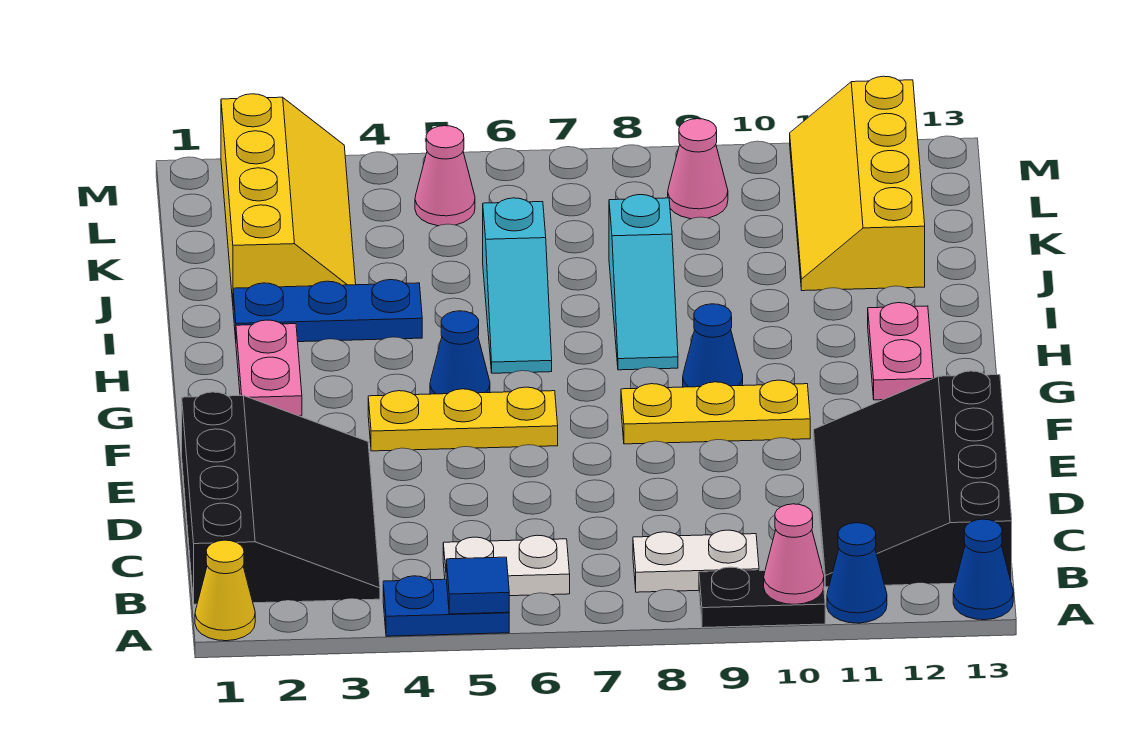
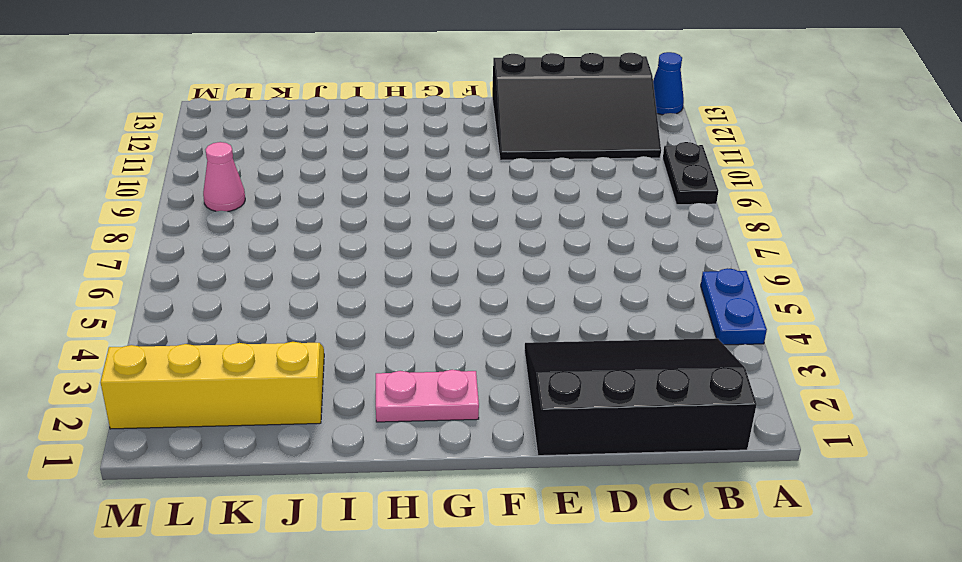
none -> yellow cone A1 level 1
none -> blue cone A11 level 1
none -> white plate B5:B6 level 1

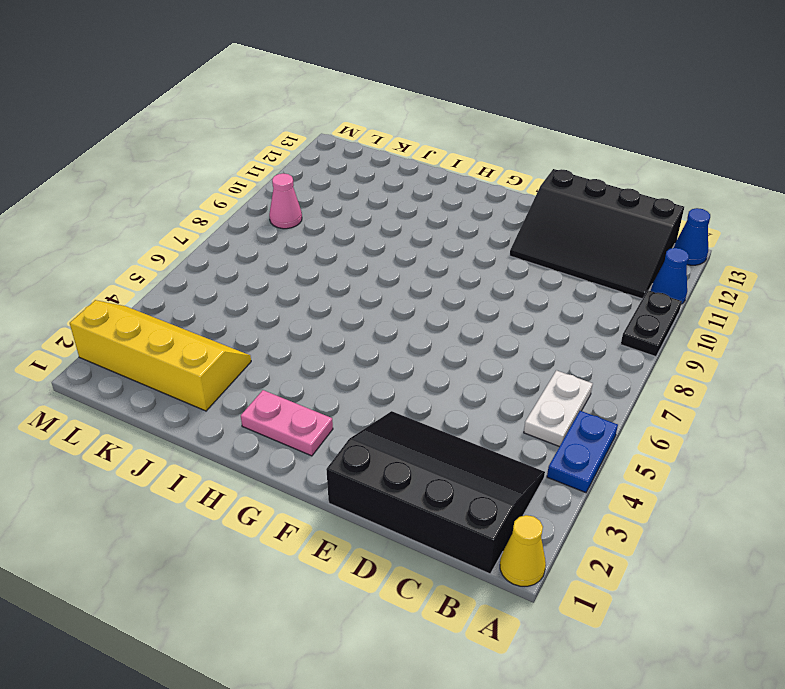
none -> white plate B8:B9 level 1
none -> yellow plate F4:F6 level 1
none -> yellow plate F8:F10 level 1

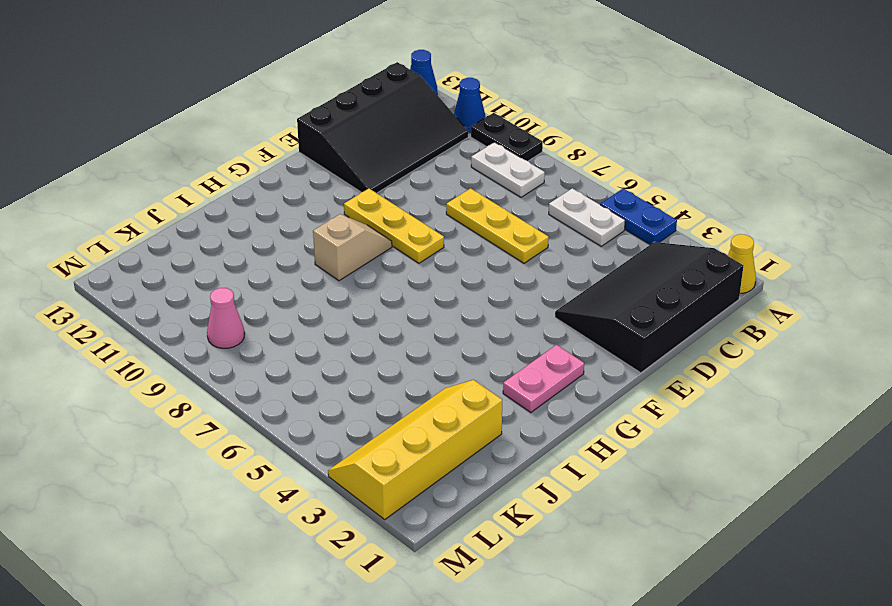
yellow plate D6:D8 level 1 -> yellow plate F4:F6 level 1
tan slope G9:H9 level 1 top H -> blue cone G9 level 1
none -> blue cone G5 level 1
none -> pink plate G12:H12 level 1
none -> cyan slope H6:J6 level 1 top J

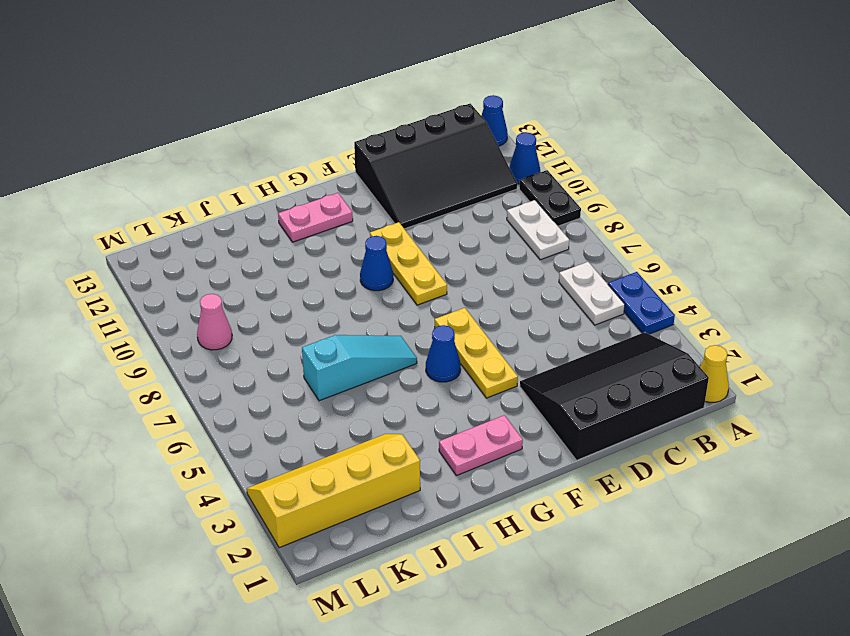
none -> cyan slope H8:J8 level 1 top J
none -> blue plate I2:I4 level 1
none -> yellow slope J11:M12 level 1 top 12

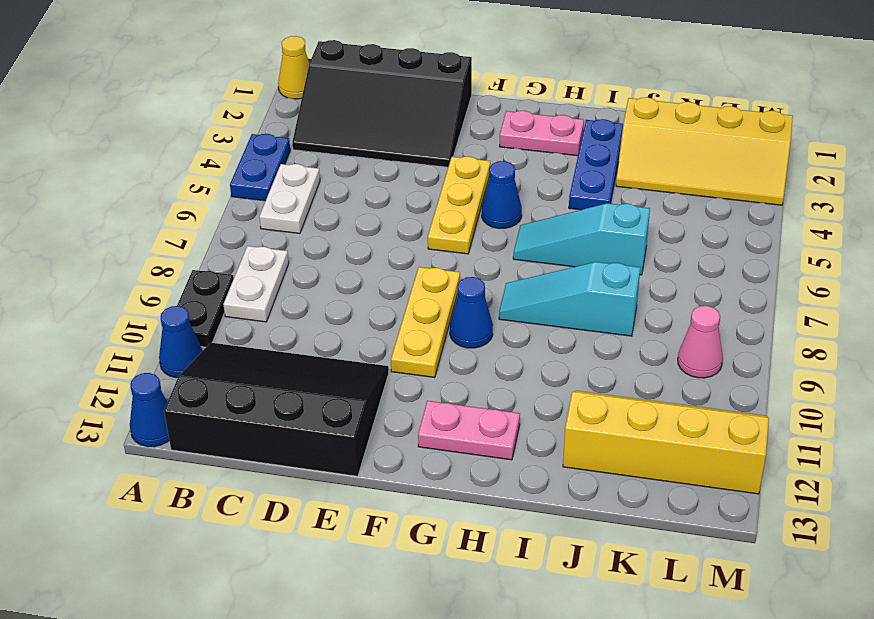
none -> pink cone L5 level 1
none -> blue tile A5 level 2
none -> pink cone A10 level 2

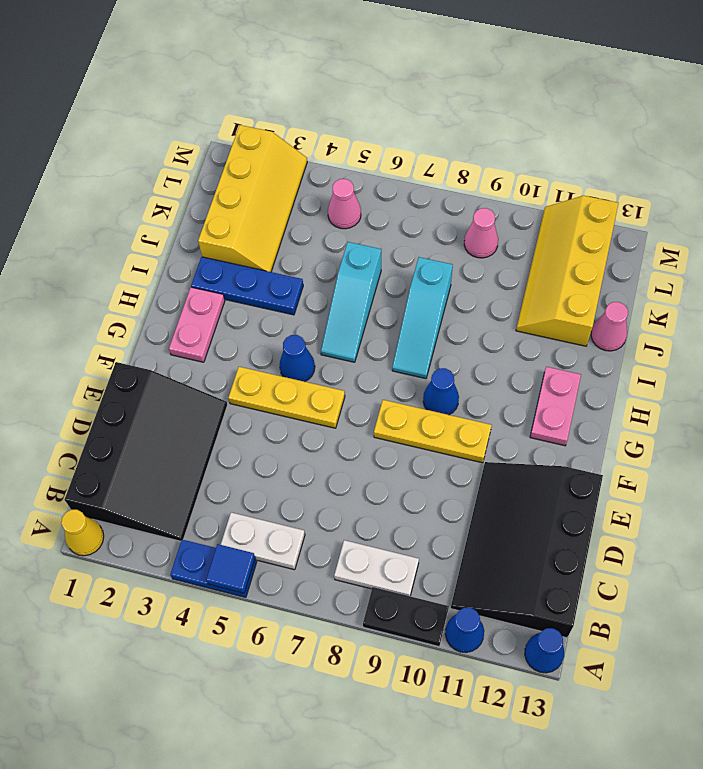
pink cone J13 level 1 -> pink cone A10 level 2

